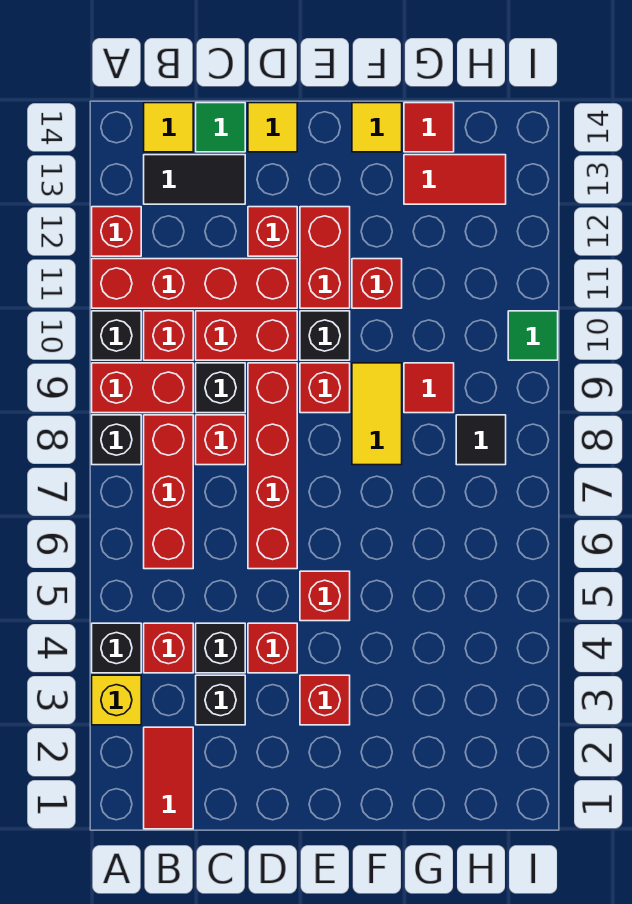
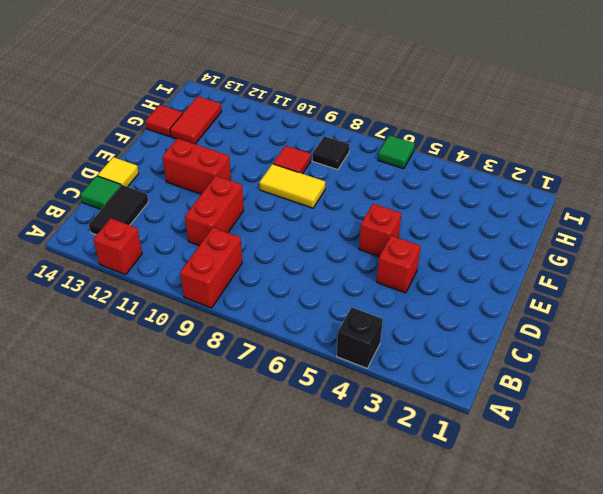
green tile I6 level 1 -> green tile I10 level 1
none -> yellow brick A3 level 1
none -> black brick A8 level 1
none -> black brick A10 level 1
none -> red brick A11:D11 level 1

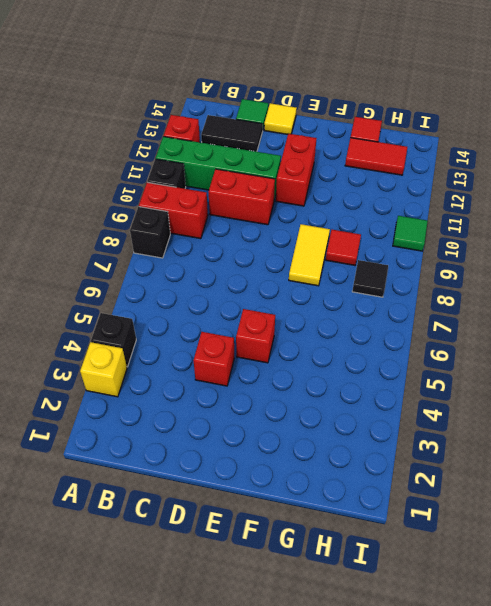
green brick A11:D11 level 1 -> red brick A11:D11 level 1
none -> red tile B1:B2 level 1
none -> red brick B4 level 1
none -> red brick B6:B8 level 1
none -> red brick B10 level 1

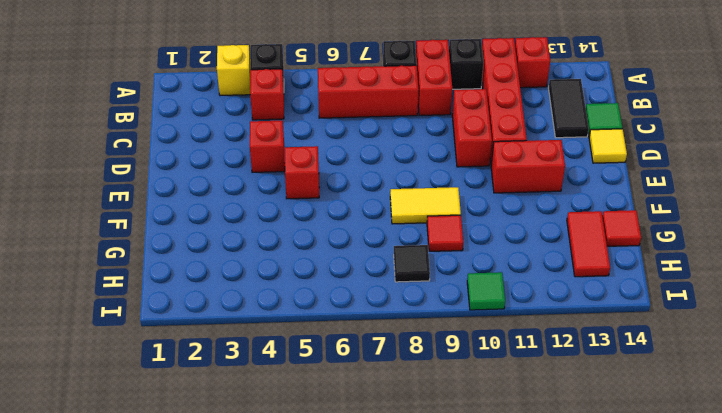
none -> red tile B1:B2 level 1
none -> red brick B10 level 1
none -> yellow tile B14 level 1
none -> black brick C3 level 1

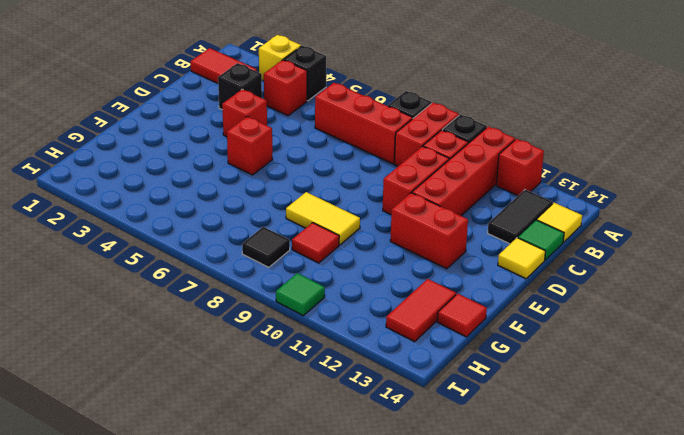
none -> black brick C4 level 1
none -> red brick C8 level 1
none -> black brick C9 level 1
none -> red brick D6:D9 level 1

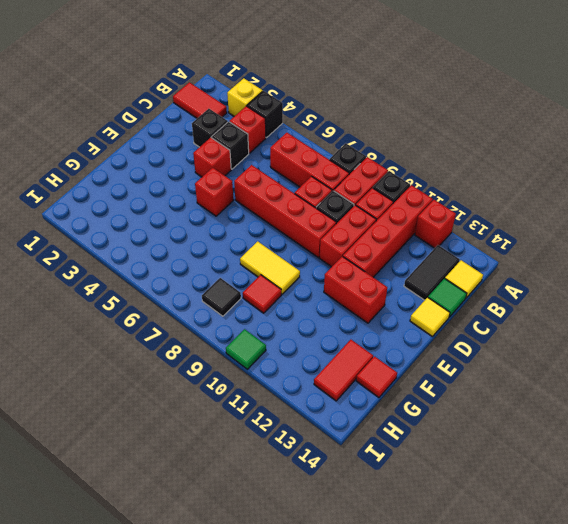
none -> red brick D12 level 1
none -> red brick E3 level 1
none -> red brick E9 level 1
none -> black brick E10 level 1

